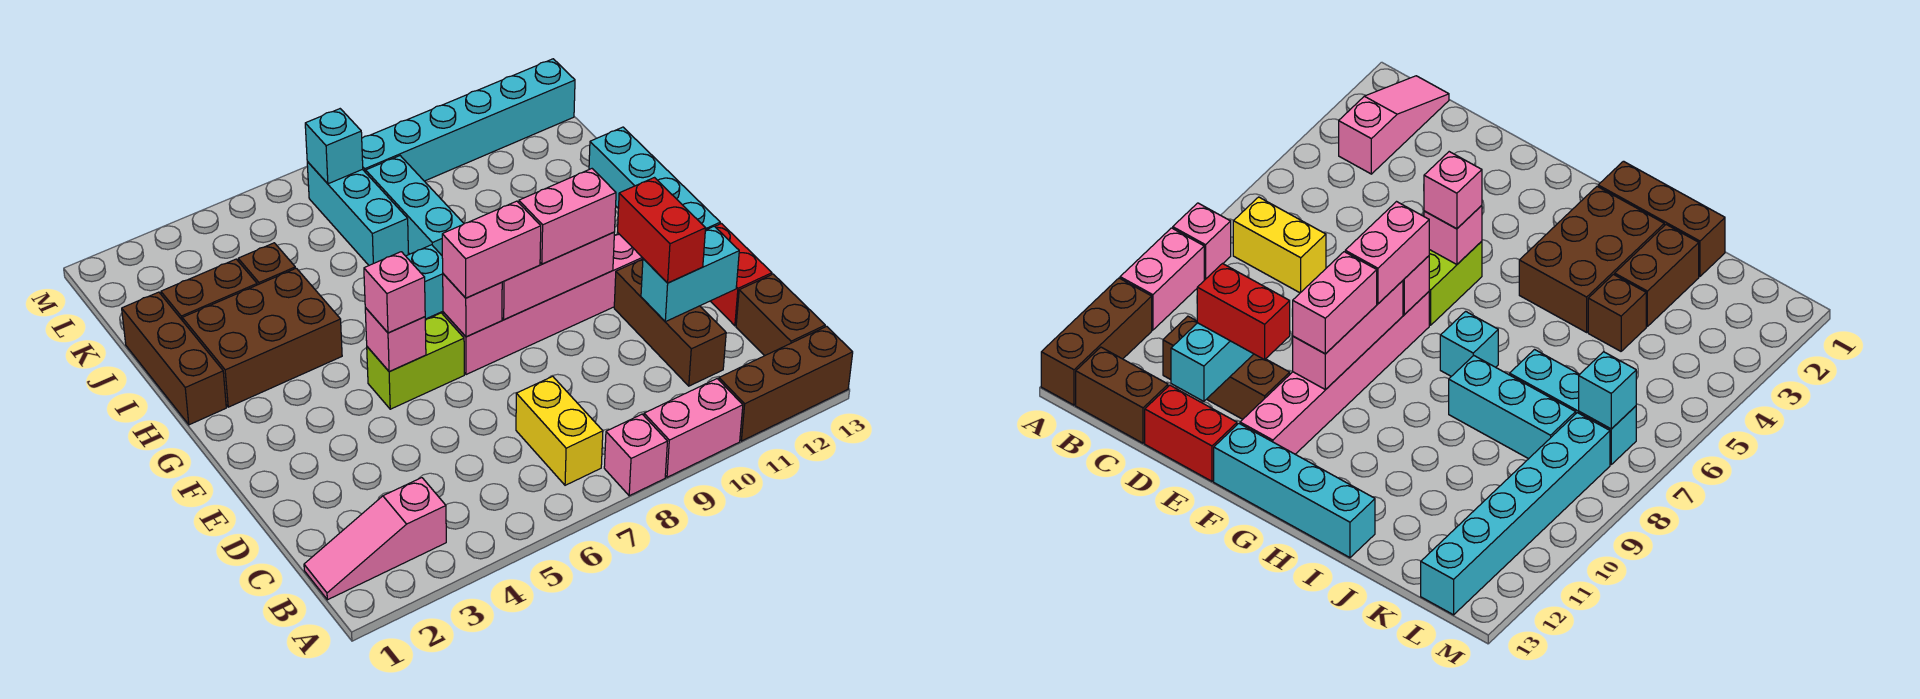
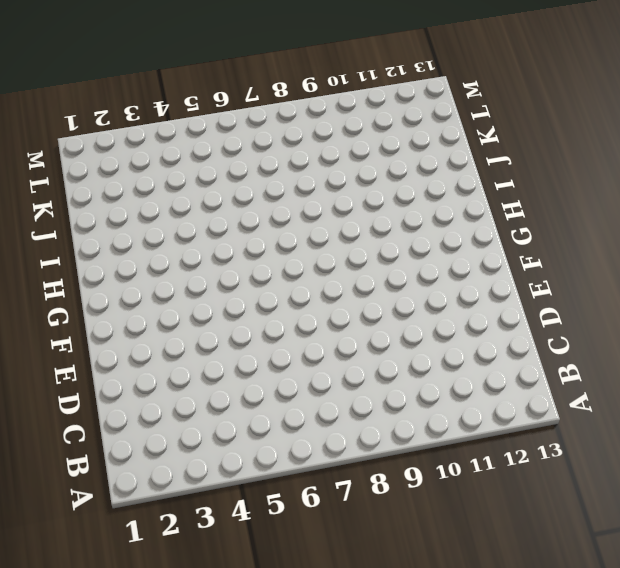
none -> pink brick A8 level 1
none -> pink brick A9:A10 level 1
none -> brown brick A11:A13 level 1

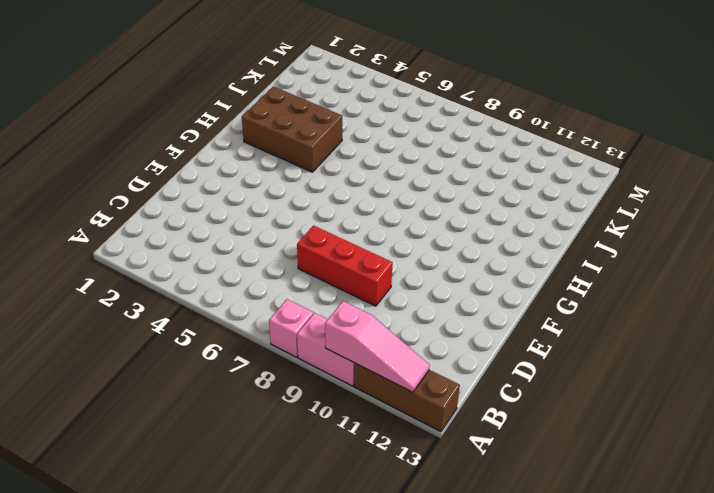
pink slope A10:A12 level 2 top 10 -> pink slope B1:B3 level 1 top 3
red brick D7:D9 level 1 -> none
none -> yellow brick B7:C7 level 1
none -> brown brick B13:C13 level 1
none -> brown brick C11:E11 level 1

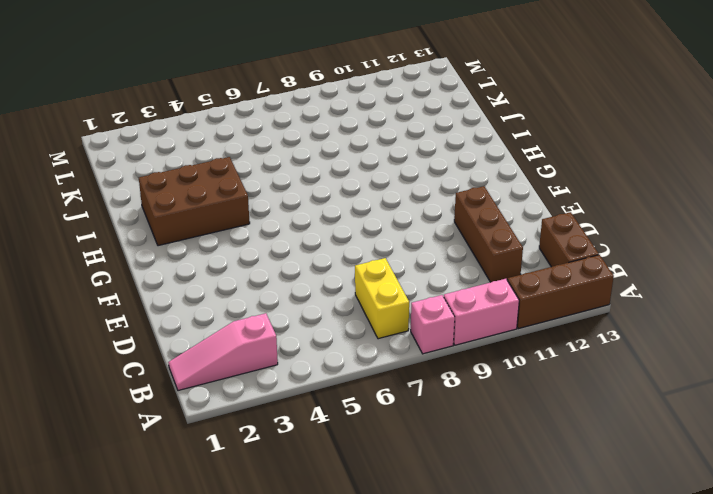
none -> red brick D13:E13 level 1
none -> lime brick F5:F6 level 1
none -> pink brick F7:F12 level 1

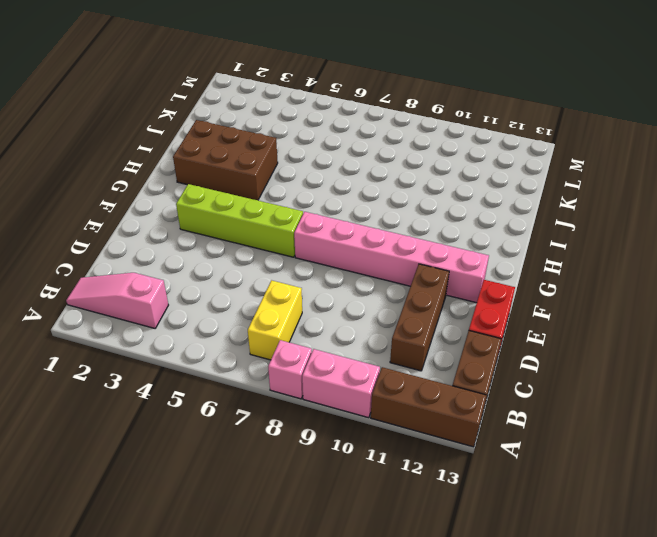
lime brick F3:F6 level 1 -> lime brick F5:F6 level 1
none -> cyan brick F13:I13 level 1
none -> brown brick H1:J1 level 1
none -> cyan brick H7 level 1

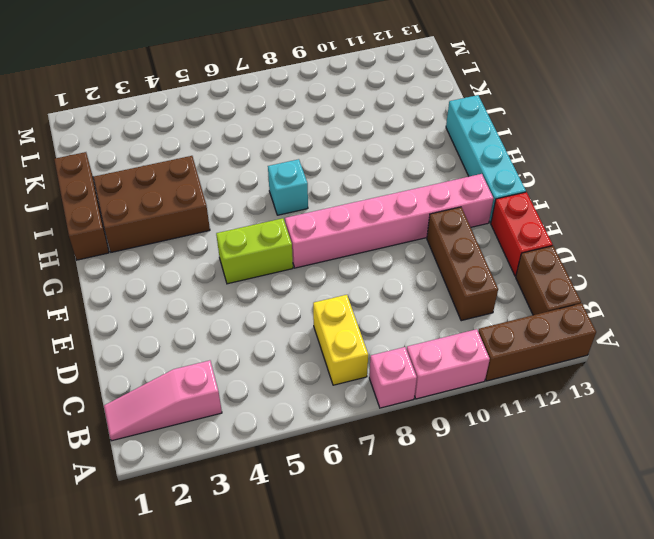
none -> cyan brick I8:K8 level 1
none -> brown brick J2:J3 level 1
none -> brown brick J4 level 1

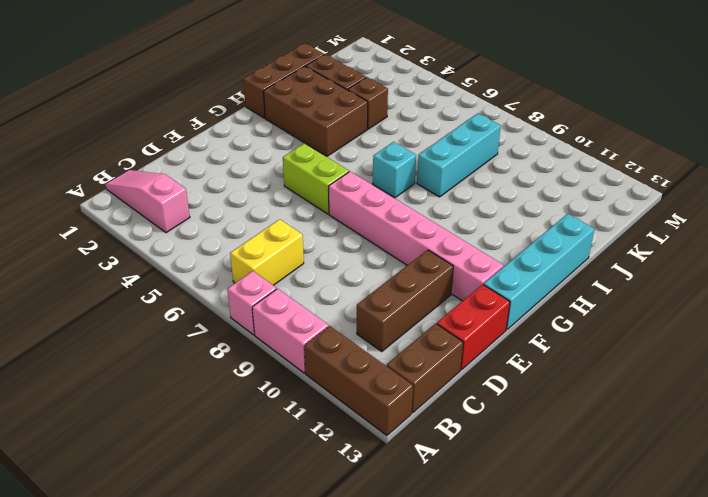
none -> cyan brick J7:L7 level 1
none -> cyan brick L8:L13 level 1
none -> cyan brick D11:D12 level 2

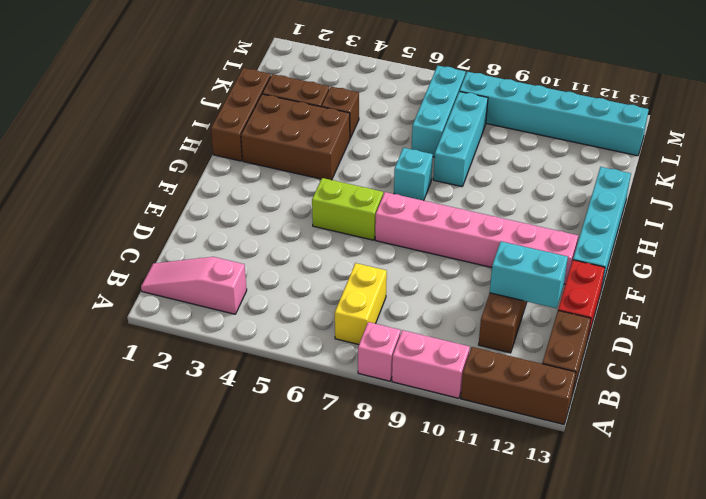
none -> pink brick F5 level 2
none -> pink brick F7 level 2
none -> pink brick F8:F10 level 2

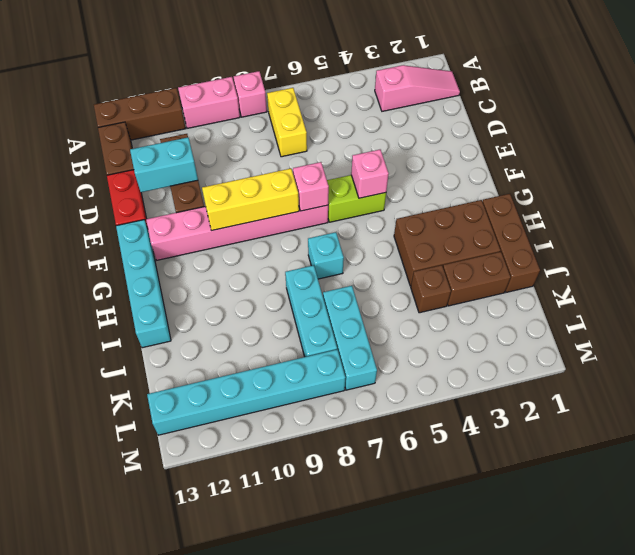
yellow brick F8:F10 level 2 -> pink brick F8:F10 level 2
none -> cyan brick L7 level 2
none -> red brick D11:E11 level 3
none -> pink brick F5 level 3

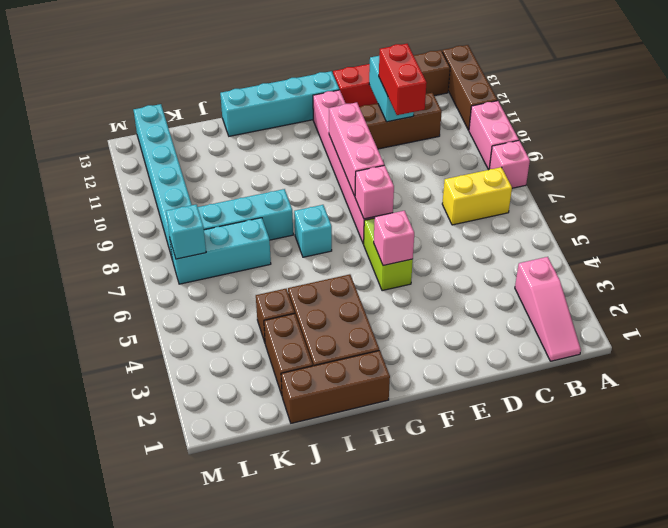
red brick D10:D11 level 3 -> red brick D11:E11 level 3
none -> pink brick F5 level 3
none -> pink brick F7:F8 level 3
none -> pink brick F9:F10 level 3

